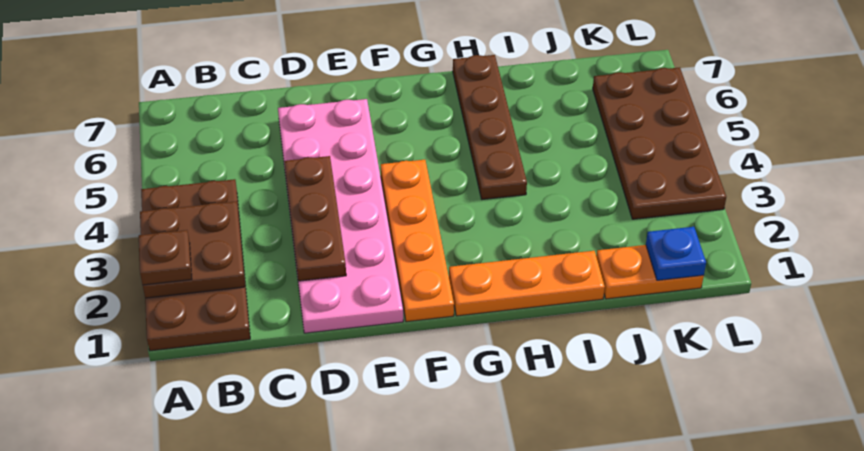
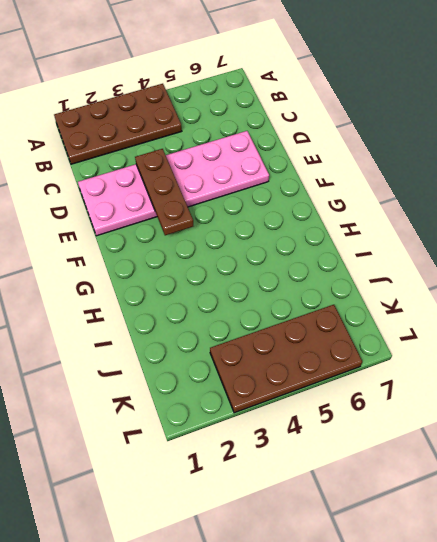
brown plate D3:F3 level 2 -> brown plate D2:D4 level 2
none -> orange plate F1:F4 level 1
none -> orange plate G1:I1 level 1

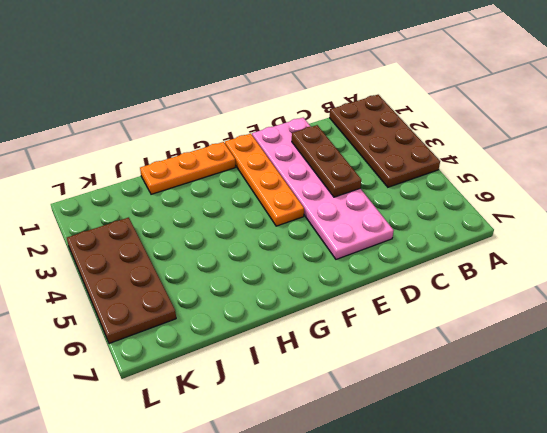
none -> brown plate H4:H7 level 1
none -> orange plate J1:K1 level 1

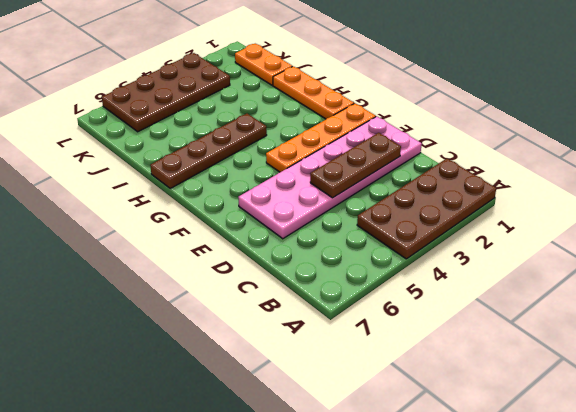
none -> brown plate A2:B3 level 2
none -> blue plate K1 level 2

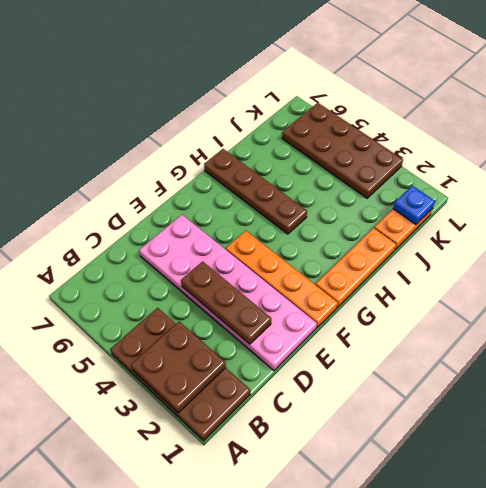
none -> brown plate A2 level 3

